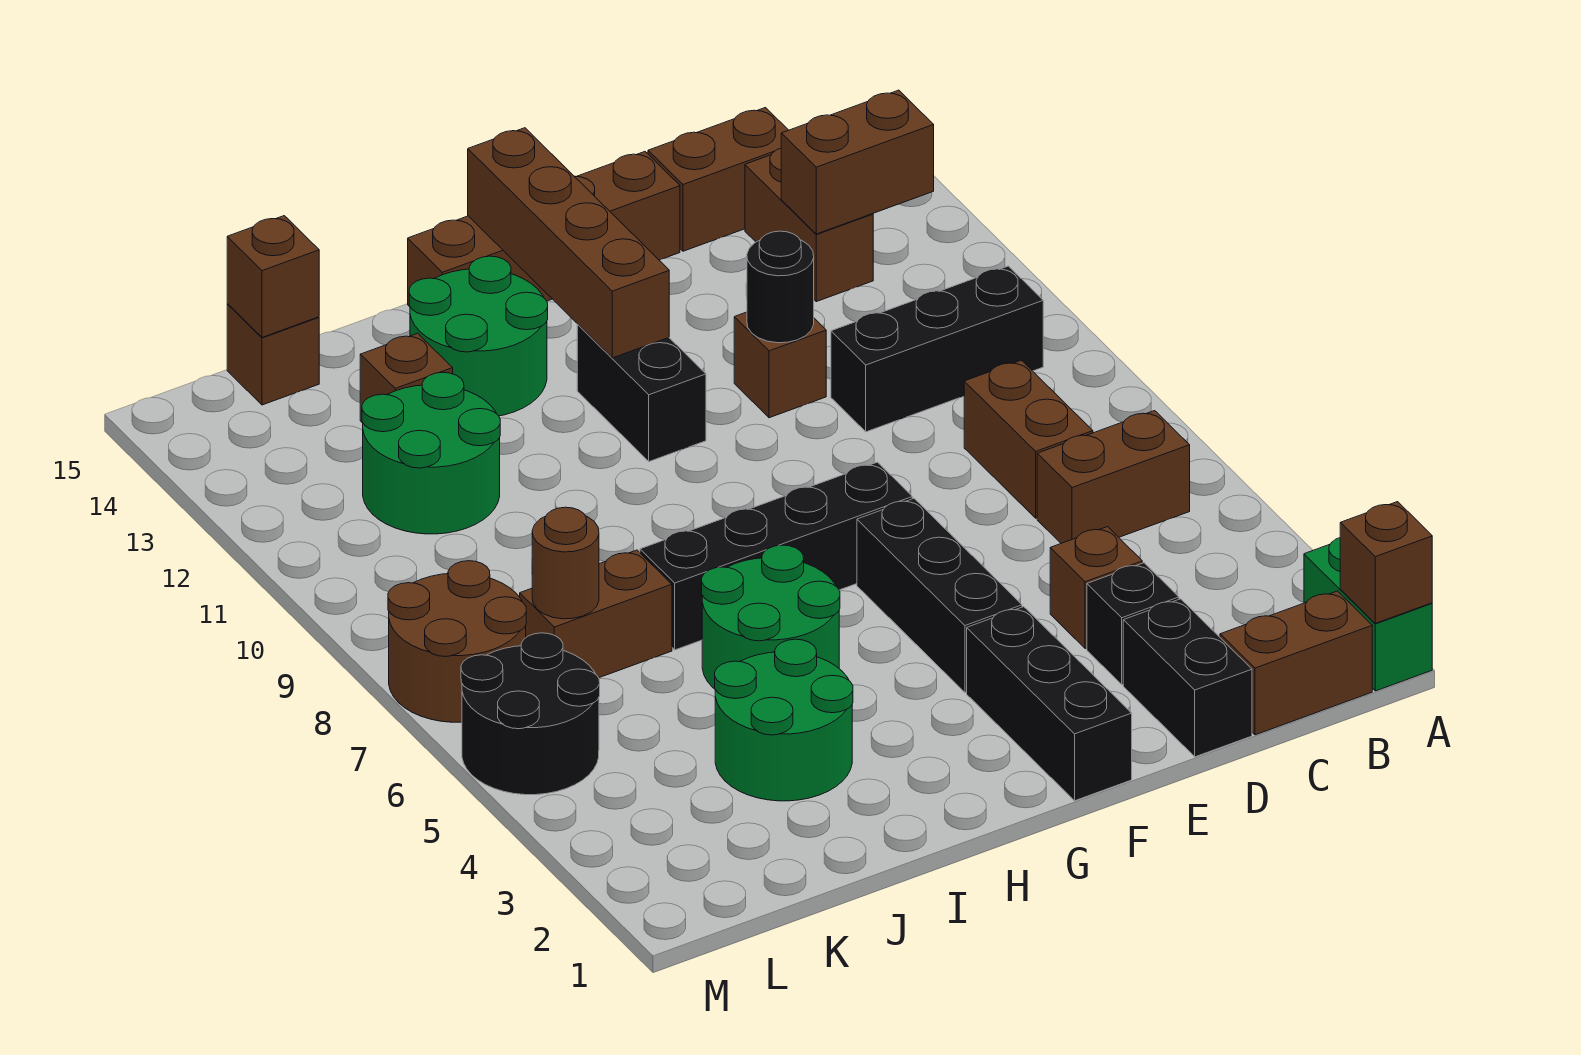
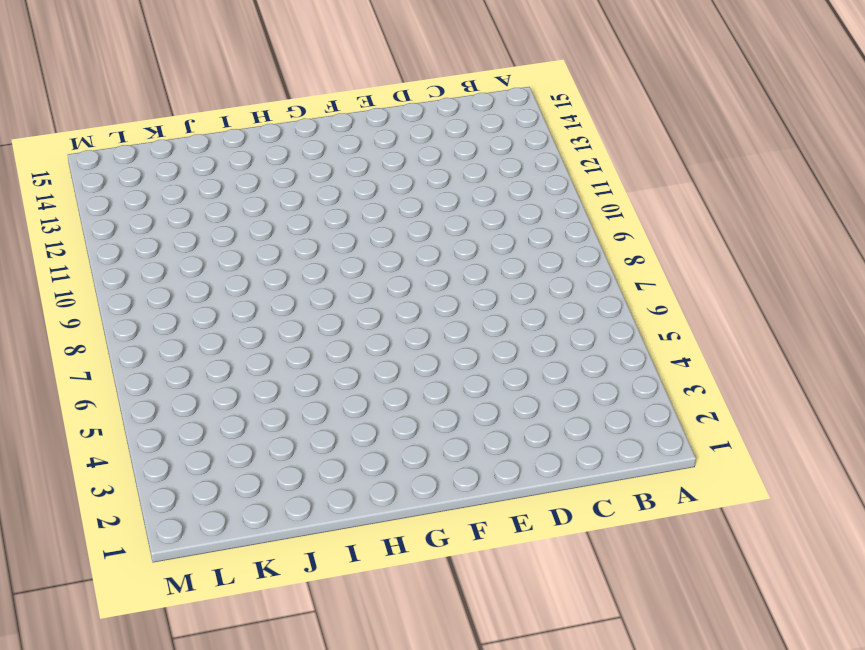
none -> green brick A1:A2 level 1
none -> brown brick B1:C1 level 1
none -> brown brick B6:C6 level 1
none -> black brick B10:D10 level 1

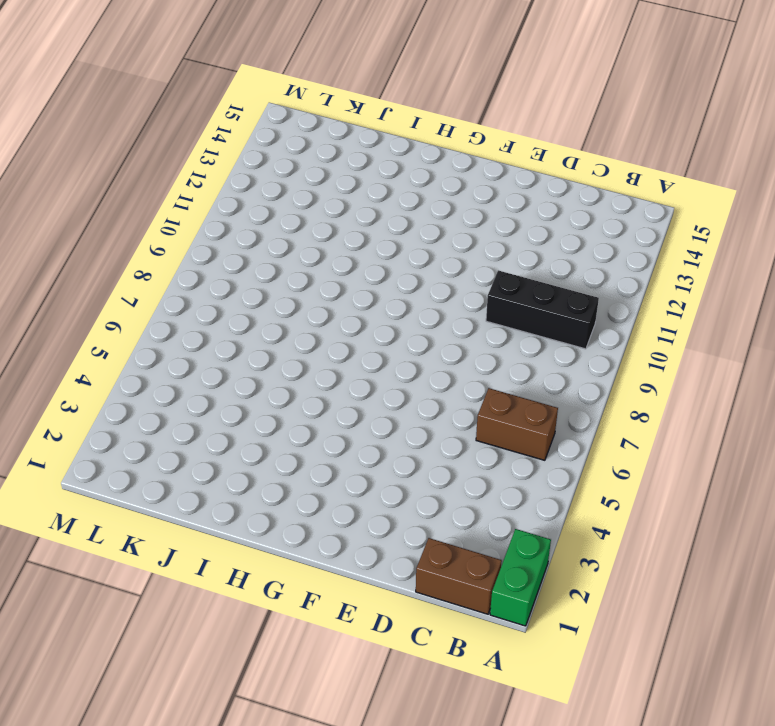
none -> brown brick C7:C8 level 1
none -> brown brick C13:C14 level 1
none -> brown brick C15:D15 level 1
none -> black brick D1:D2 level 1

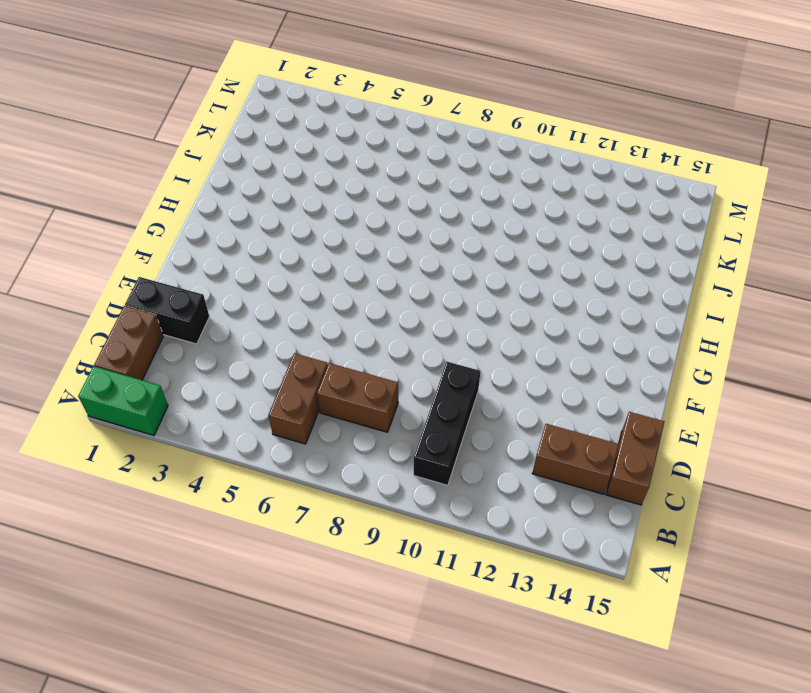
none -> black brick D3 level 1
none -> brown brick D4 level 1
none -> brown brick E11 level 1
none -> brown brick E15:H15 level 1

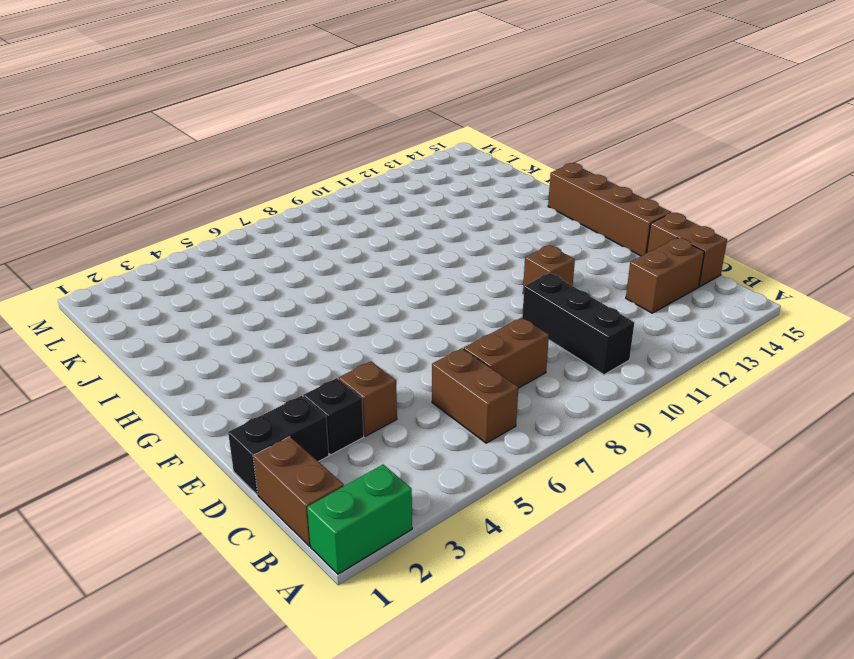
none -> black brick F1:F3 level 1
none -> black brick F4:F6 level 1
none -> black brick F7:I7 level 1
none -> black brick G11:G12 level 1

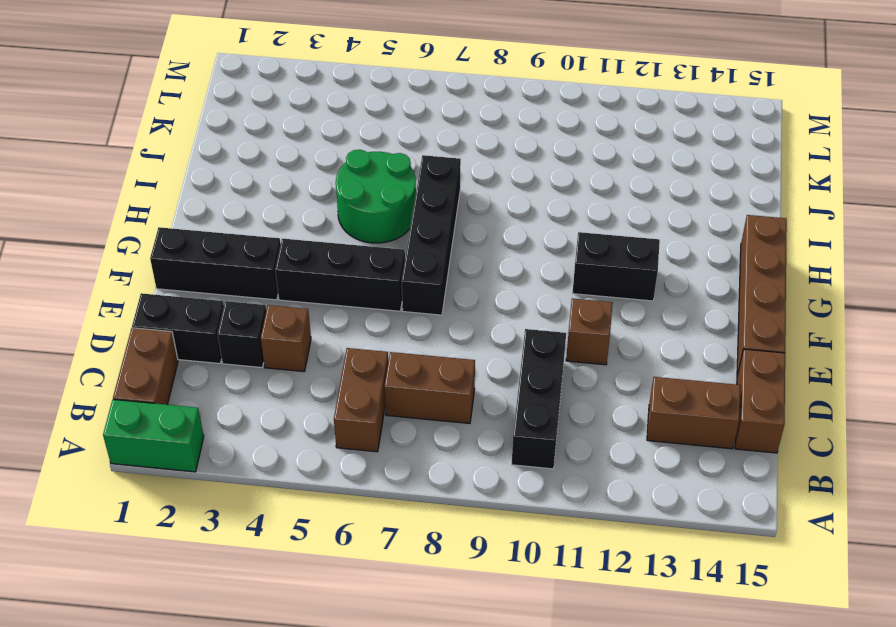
none -> green round brick H13:I14 level 1
none -> green round brick I3:J4 level 1
none -> brown brick J7:K7 level 1
none -> green round brick J11:K12 level 1

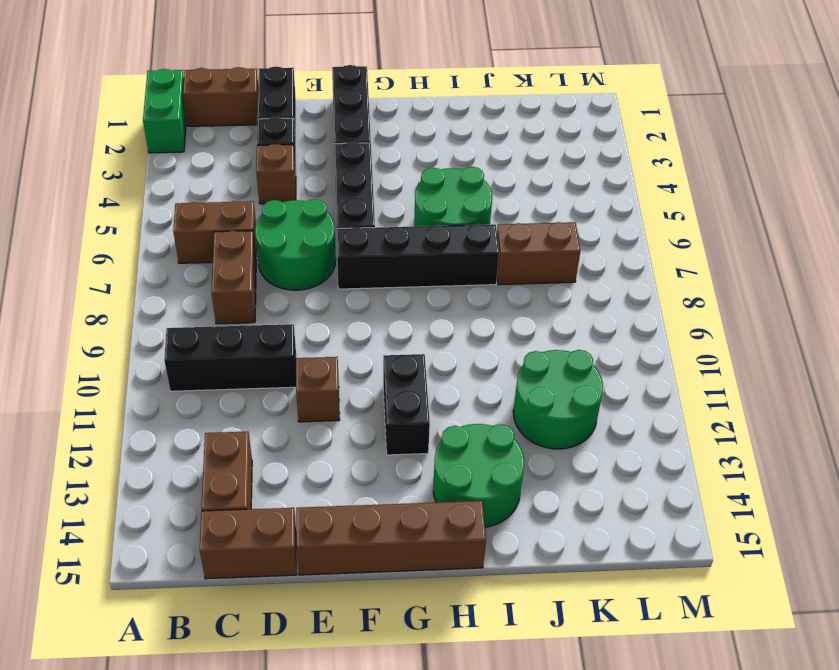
green round brick D6:E7 level 1 -> green round brick I3:J4 level 1
none -> brown brick J13 level 1
none -> brown brick K15 level 1
none -> black round brick L5:M6 level 1
none -> brown round brick L7:M8 level 1

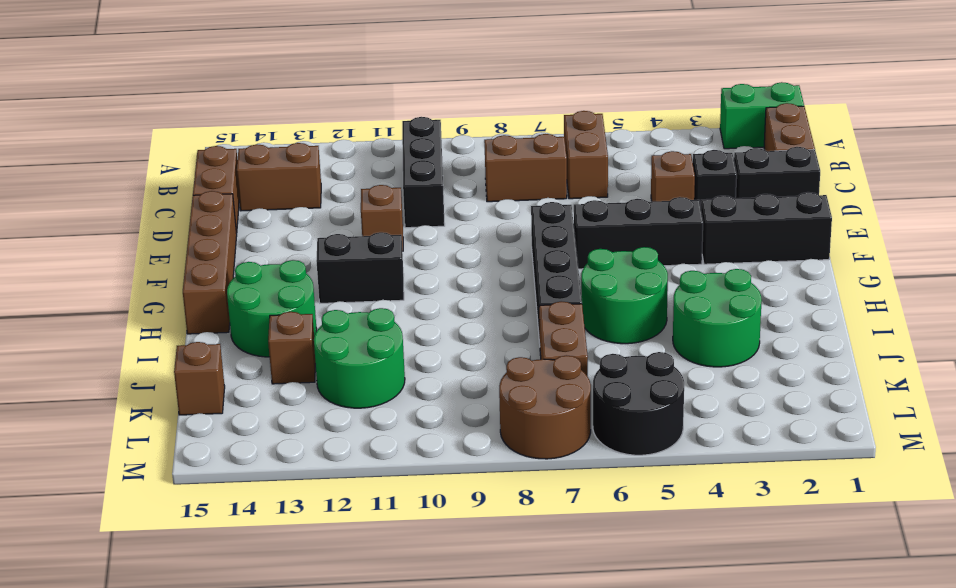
none -> brown brick A1 level 2
none -> brown brick B13:C13 level 2
none -> black round brick E11 level 2
none -> brown brick G12:G15 level 2

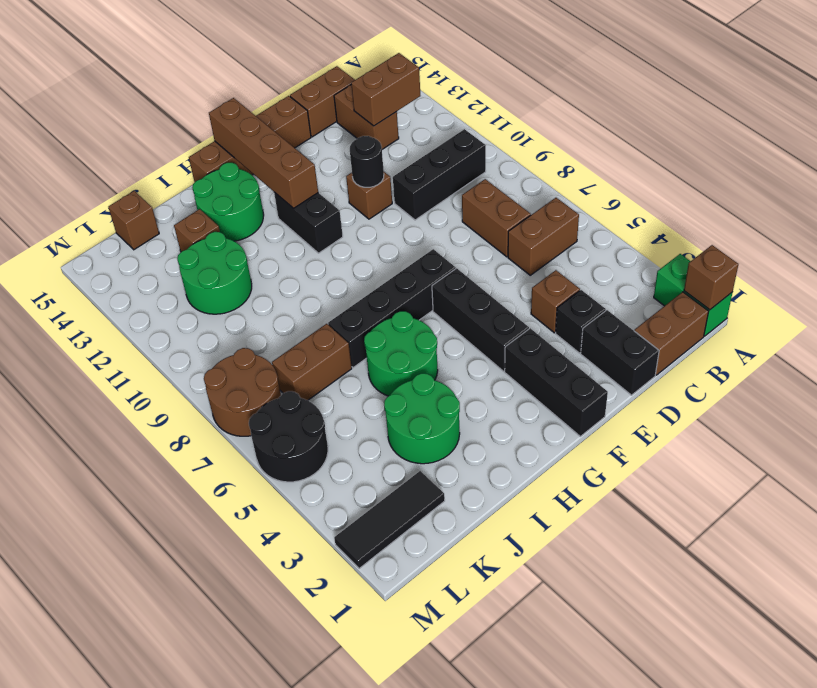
black tile K2:M2 level 1 -> none
none -> brown round brick K7 level 2
none -> brown brick K15 level 2

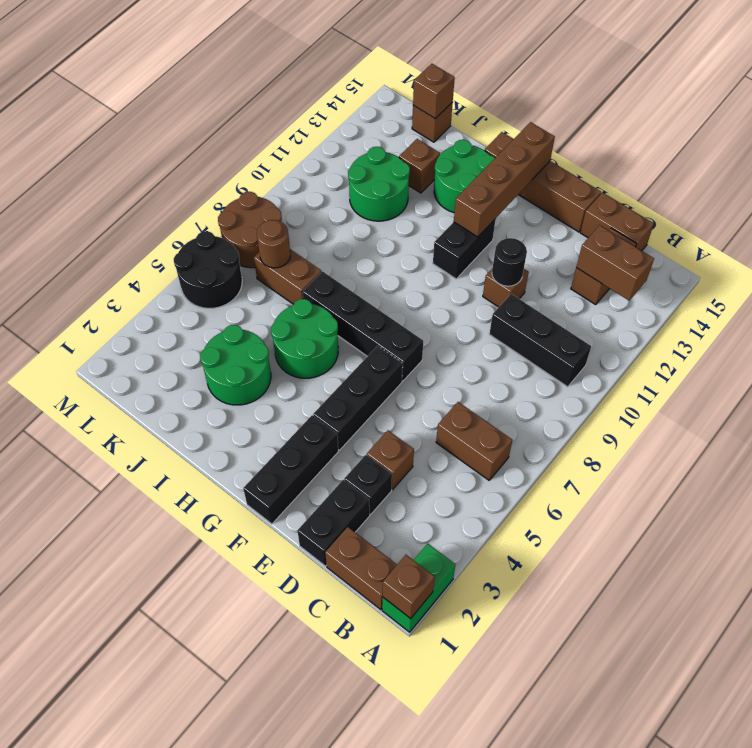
none -> brown brick C7:C8 level 1

